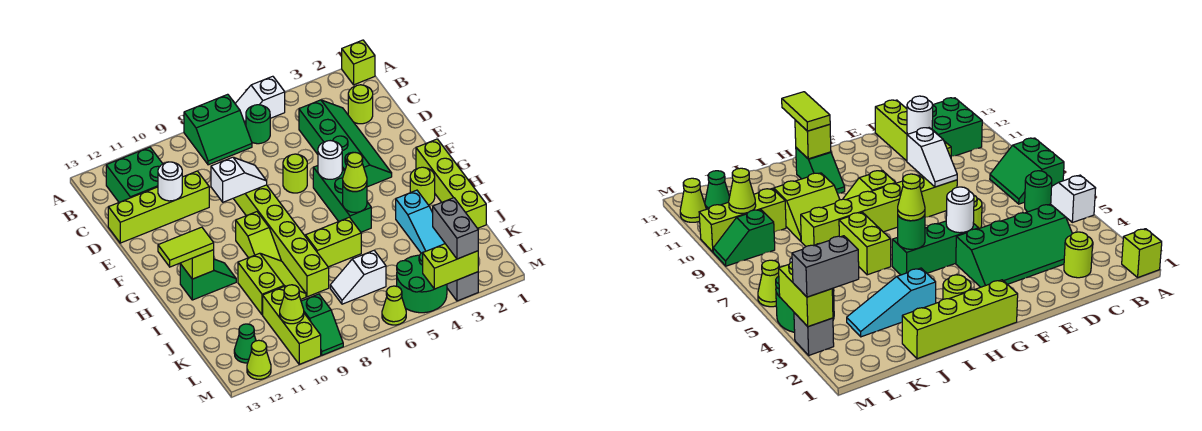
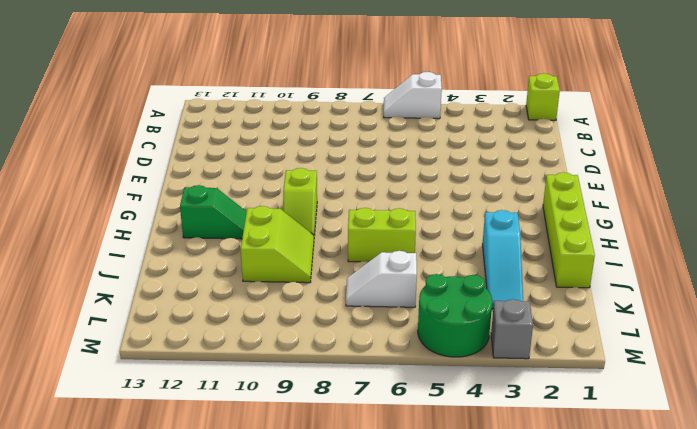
none -> green slope A7:B8 level 1 top A
none -> green round brick B6 level 1
none -> green brick B11:C12 level 1
none -> lime round brick C2 level 1

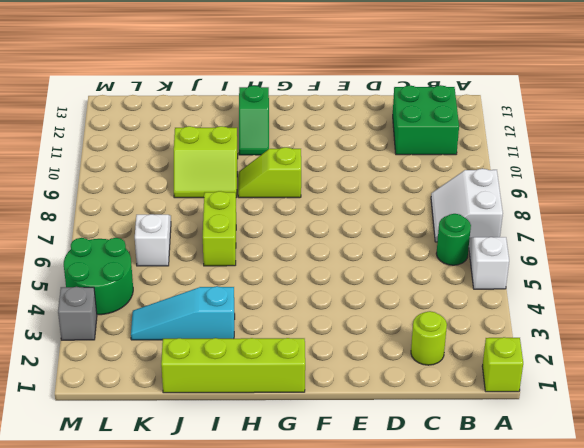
white slope A7:B8 level 1 top A -> green slope A7:B8 level 1 top A
none -> green slope C3:F4 level 1 top 4
none -> lime brick D10:D13 level 1
none -> lime round brick E6 level 1
none -> lime brick E8:J8 level 1

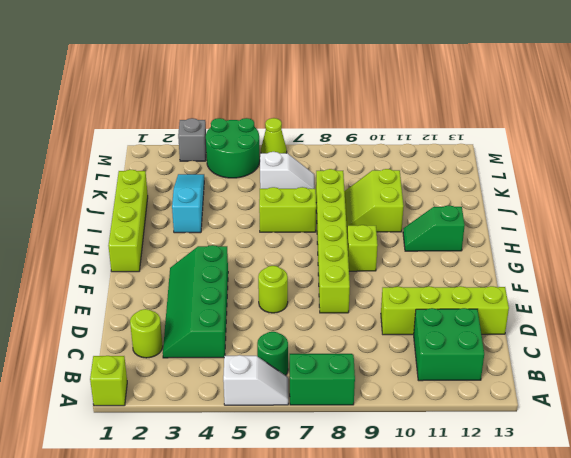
none -> green brick F5:H5 level 1
none -> lime round brick H2 level 1
none -> lime brick K10:M10 level 1
none -> green slope L9:M9 level 1 top L

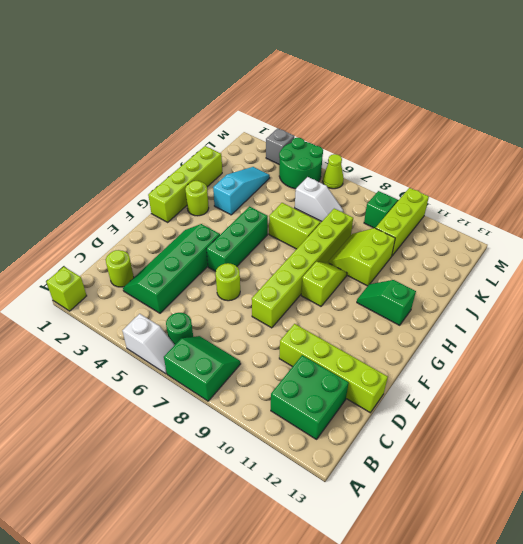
none -> green cone L12 level 1
none -> lime cone M12 level 1
none -> white round brick D11 level 2
none -> white slope E8:E9 level 2 top 9

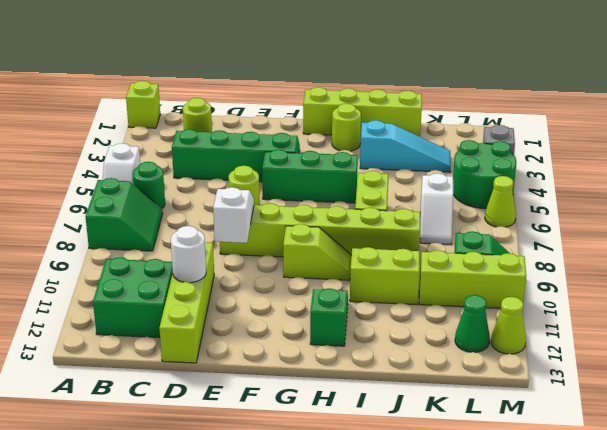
none -> white round brick F5 level 2
none -> green round brick H5 level 2
none -> lime brick H12 level 2
none -> lime cone L10 level 2

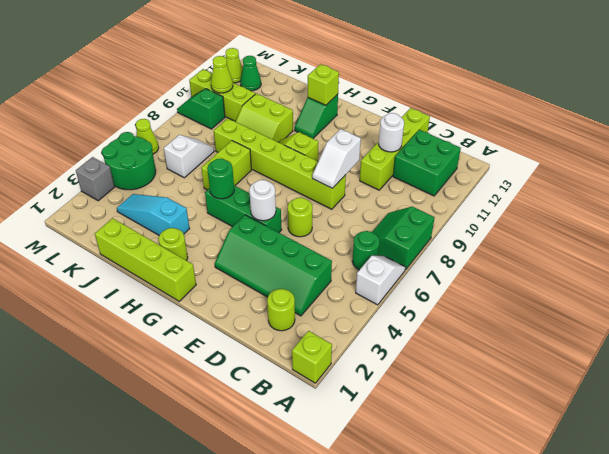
none -> lime brick M3:M4 level 2
none -> lime cone H5 level 3
none -> lime tile H12:H13 level 3
none -> grey brick L3:M3 level 3

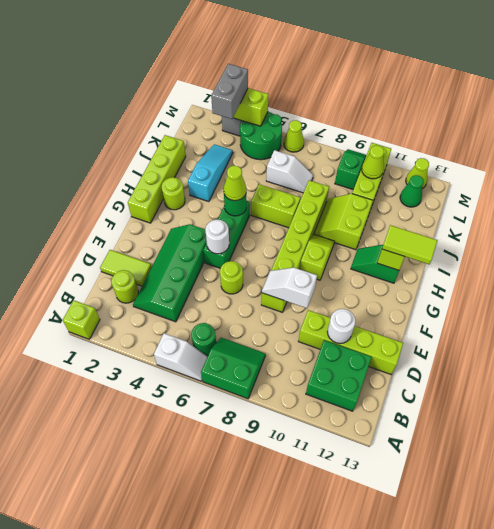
lime tile D1:D2 level 1 -> none

